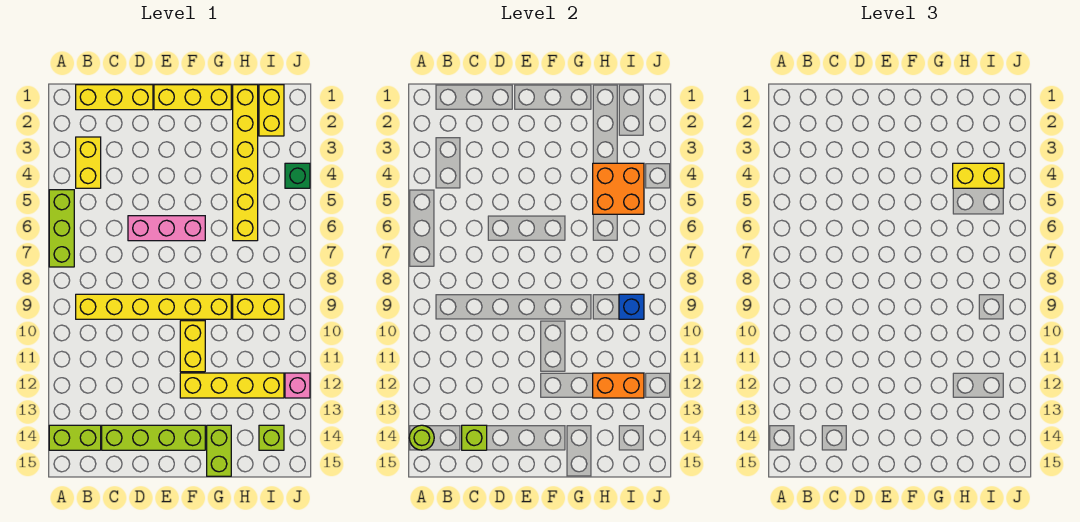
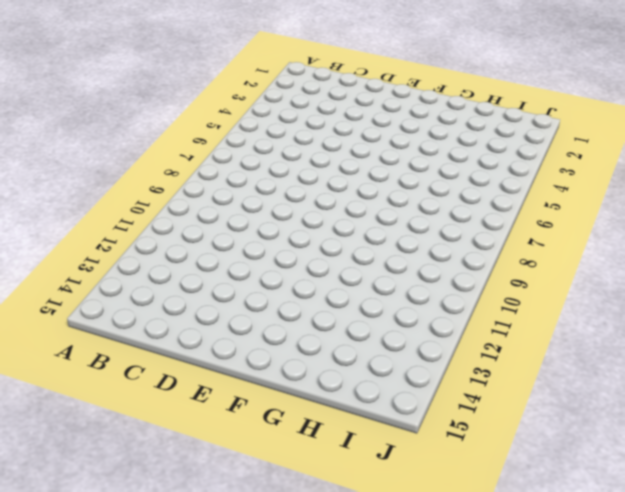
none -> lime brick A5:A7 level 1
none -> lime brick A14:B14 level 1
none -> yellow brick B1:D1 level 1

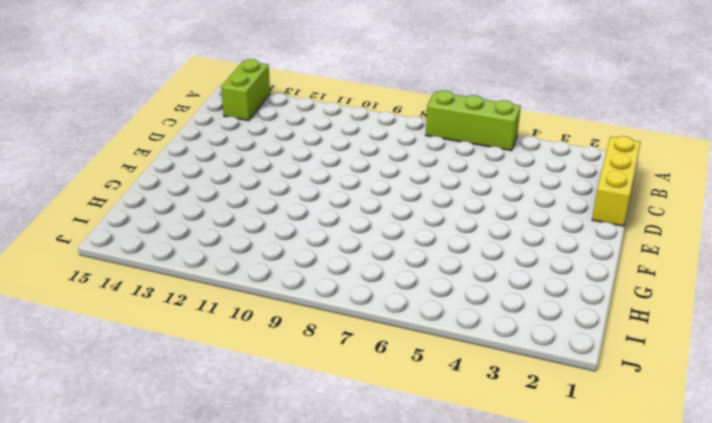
none -> yellow brick B3:B4 level 1
none -> yellow brick B9:G9 level 1
none -> lime brick C14:F14 level 1

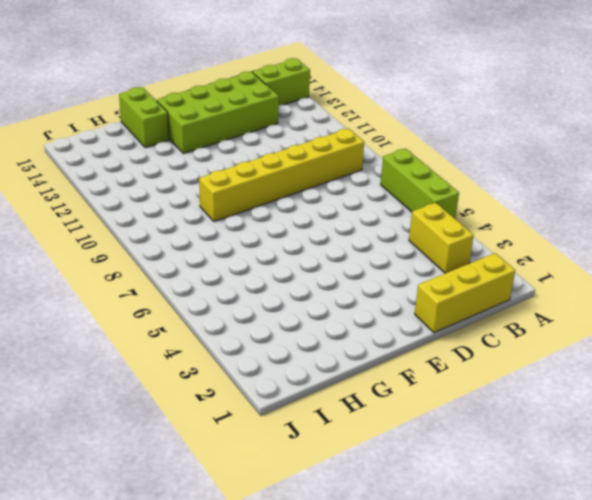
lime brick C13:F14 level 1 -> lime brick C14:F14 level 1
none -> pink brick D6:F6 level 1
none -> yellow brick E1:G1 level 1
none -> yellow brick F10:F11 level 1

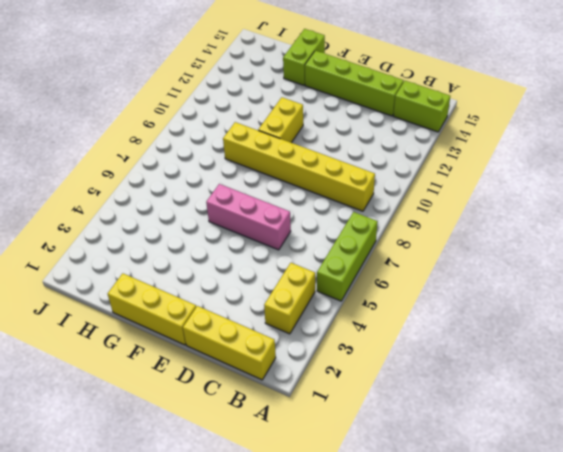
none -> yellow brick F12:I12 level 1
none -> yellow brick H1:H6 level 1
none -> yellow brick H9:I9 level 1

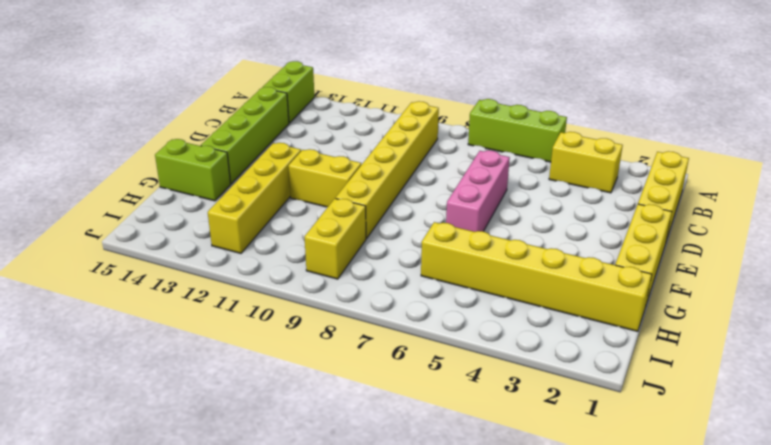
none -> yellow brick I1:I2 level 1
none -> lime brick I14 level 1
none -> green brick J4 level 1

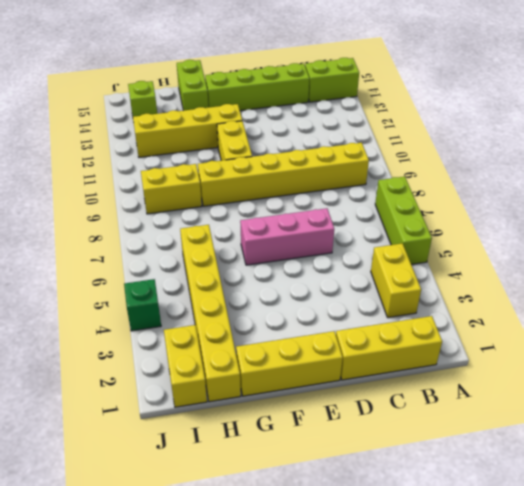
none -> pink brick J12 level 1
none -> lime round brick A14 level 2
none -> lime brick C14 level 2

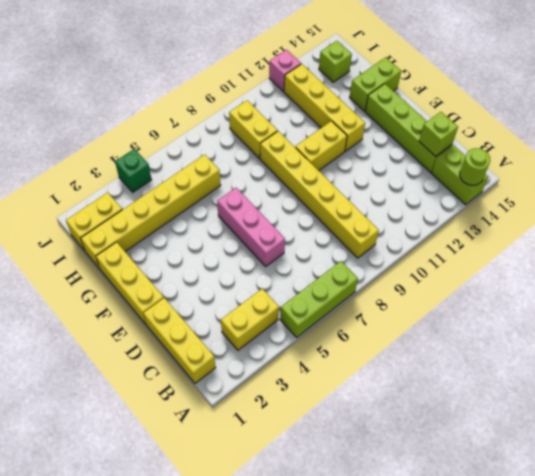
none -> orange brick H4:I5 level 2
none -> orange brick H12:I12 level 2
none -> blue brick I9 level 2

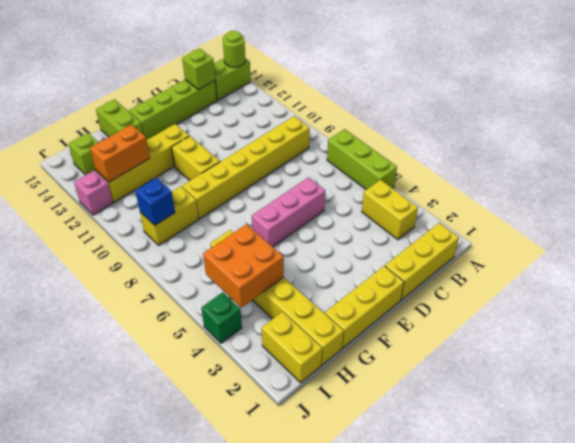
none -> yellow brick H4:I4 level 3

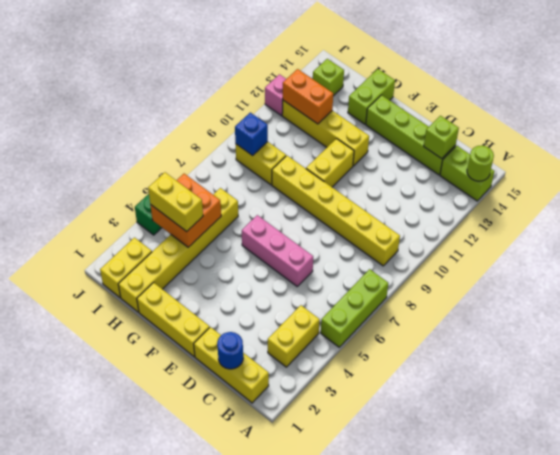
blue round brick C1 level 2 -> none

